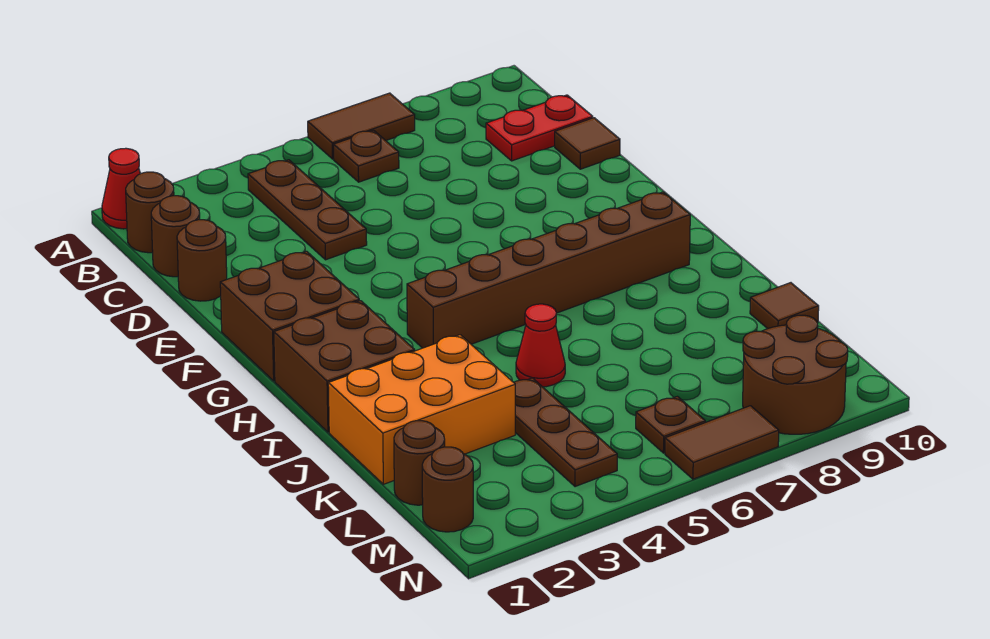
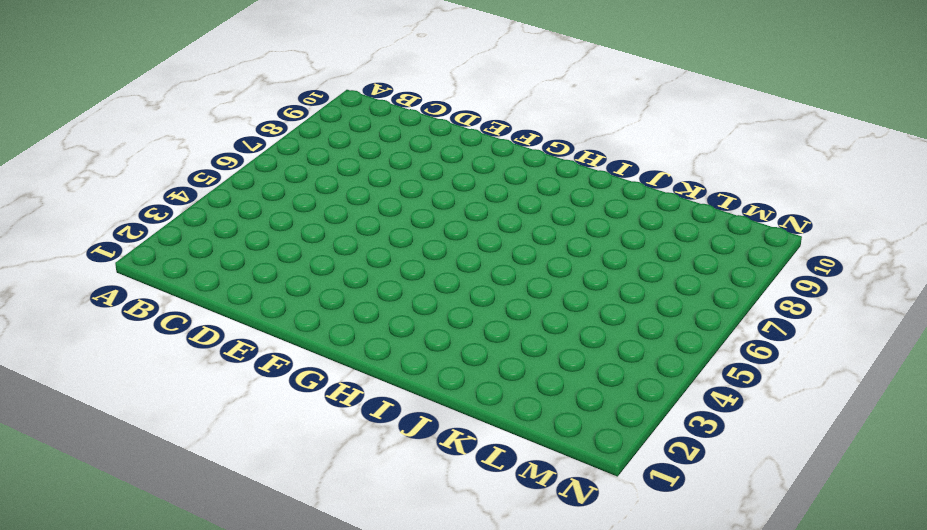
none -> red cone A1 level 1
none -> brown tile A6:A7 level 1
none -> brown round brick B1 level 1

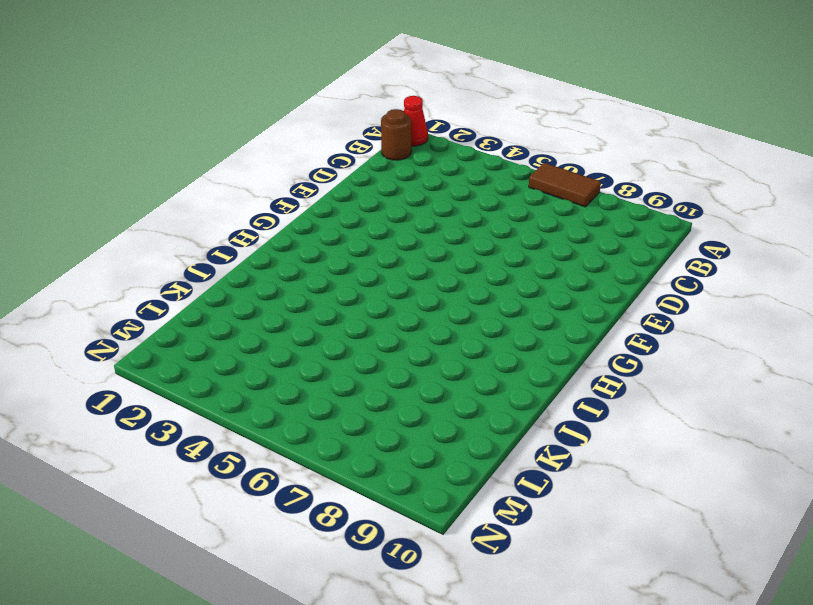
none -> brown plate B4:D4 level 1
none -> brown plate B6 level 1
none -> brown round brick C1 level 1

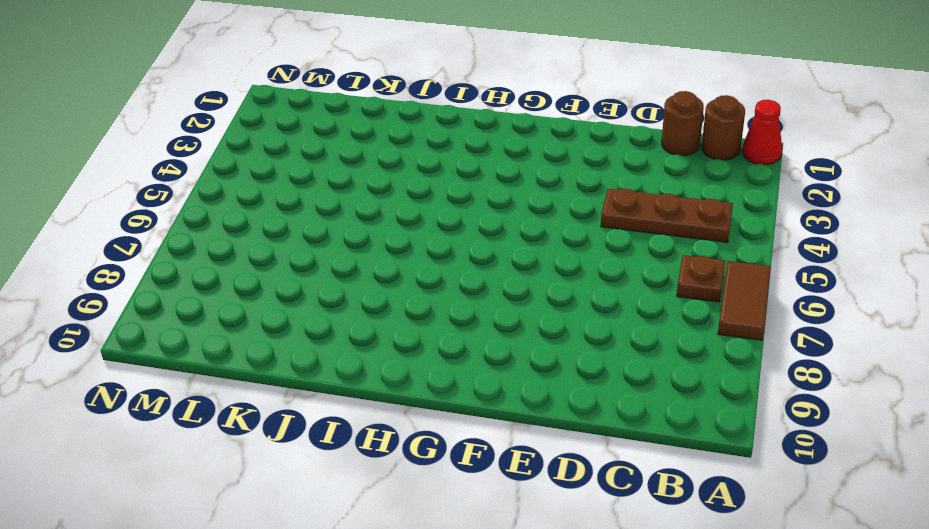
none -> red plate C9:C10 level 1
none -> brown round brick D1 level 1
none -> brown tile D10 level 1

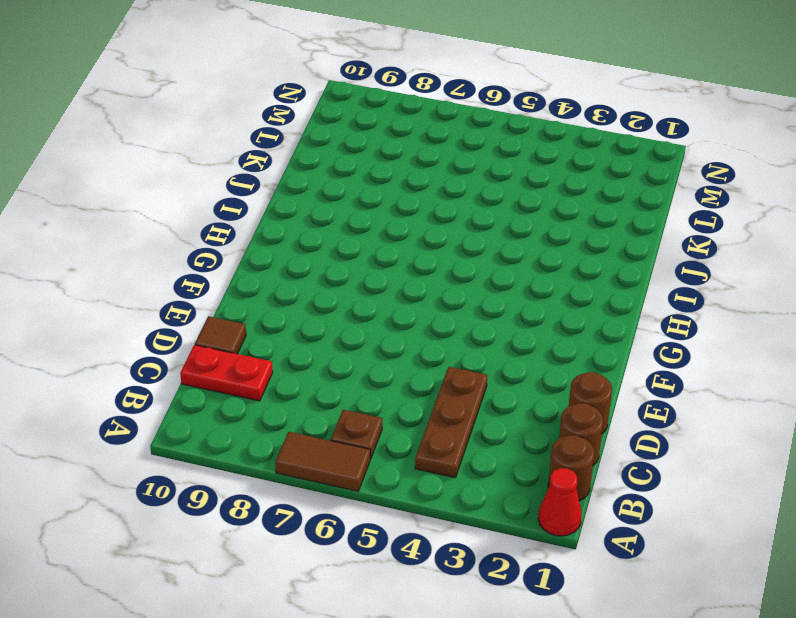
none -> brown brick F1:G2 level 1
none -> brown brick H1:I2 level 1
none -> brown brick H4:H9 level 1

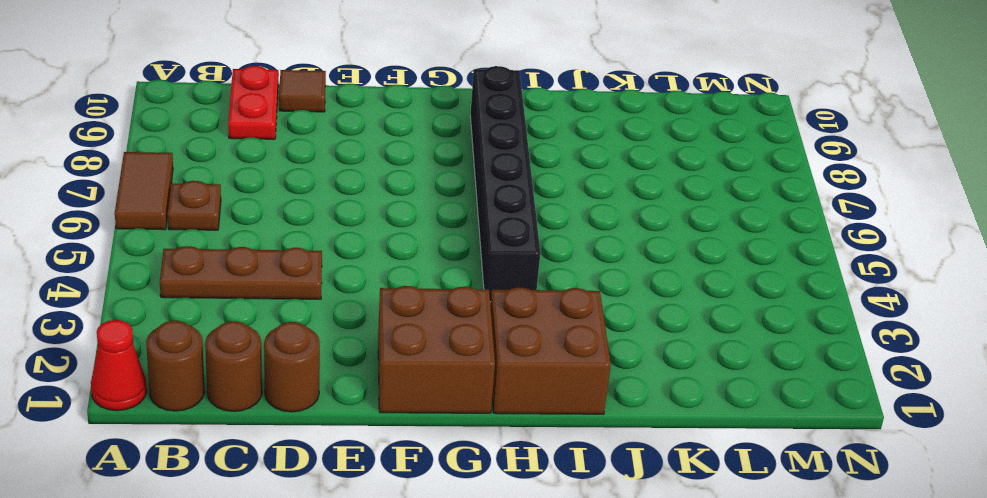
black brick H4:H9 level 1 -> brown brick H4:H9 level 1
none -> orange brick J1:K3 level 1
none -> red cone J5 level 1
none -> brown plate K4:M4 level 1

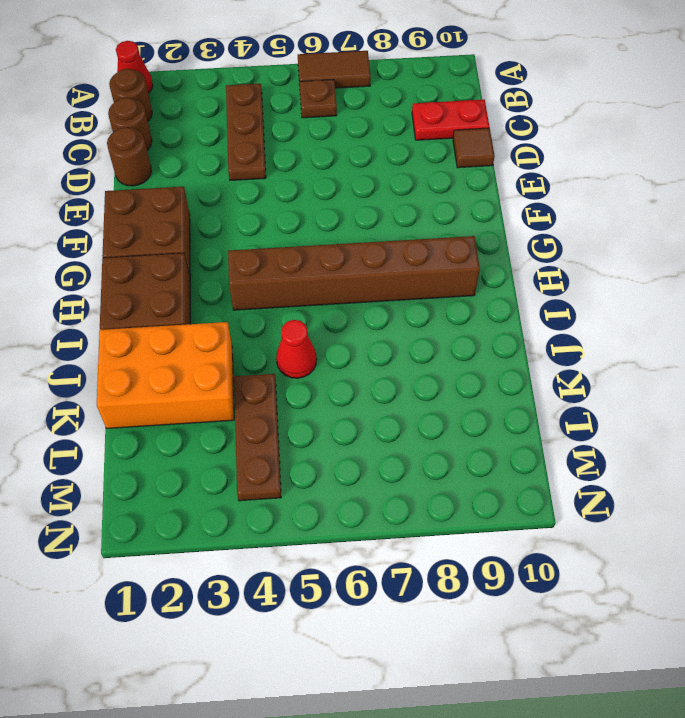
none -> brown tile K10 level 1
none -> brown round brick L1 level 1
none -> brown round brick M1 level 1

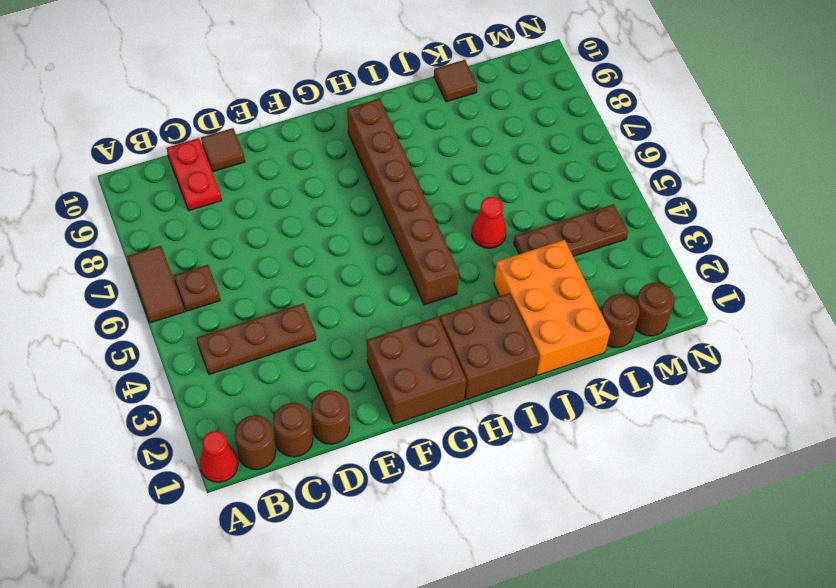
none -> brown plate M6 level 1
none -> brown round brick M8:N9 level 1
none -> brown tile N6:N7 level 1

